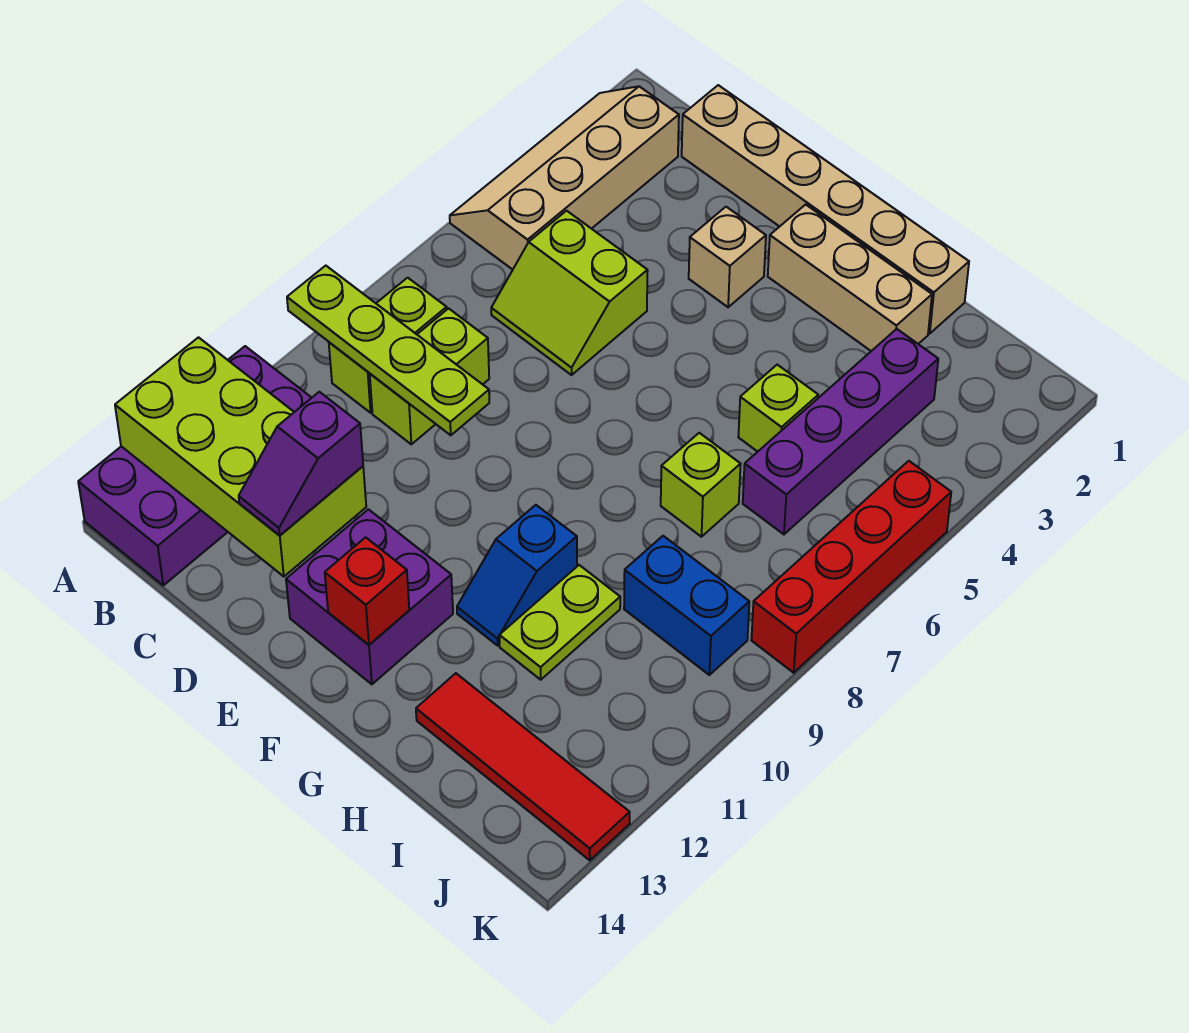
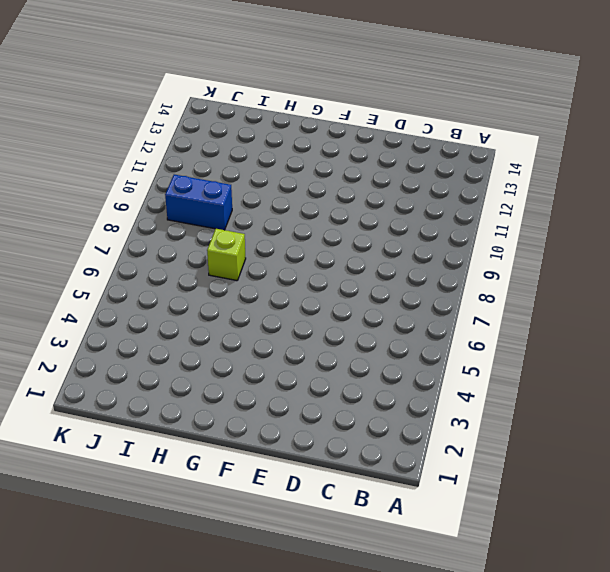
none -> tan slope A2:B5 level 1 top B
none -> purple brick A11:B14 level 1
none -> lime brick B8:B9 level 1

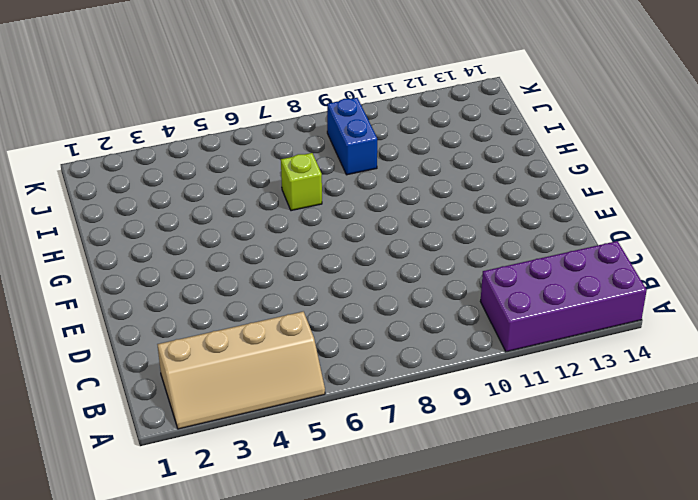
none -> lime brick B8:B9 level 1
none -> tan brick C1:H1 level 1
none -> lime slope C5:D6 level 1 top 5

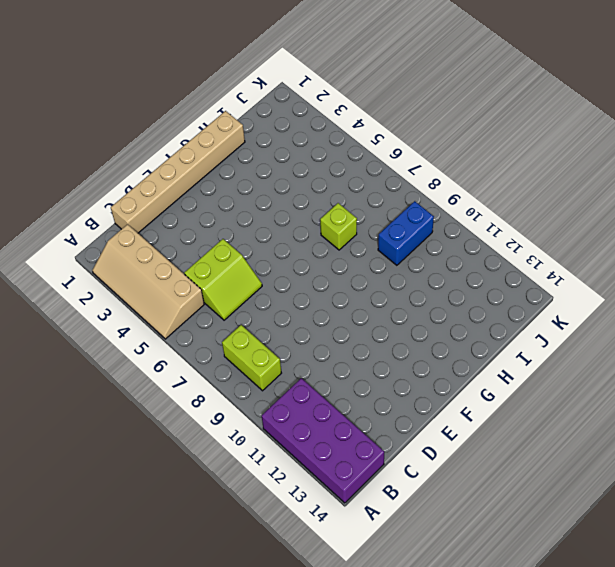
none -> lime brick C8:C9 level 1
none -> tan brick E3 level 1
none -> purple brick E12:F13 level 1

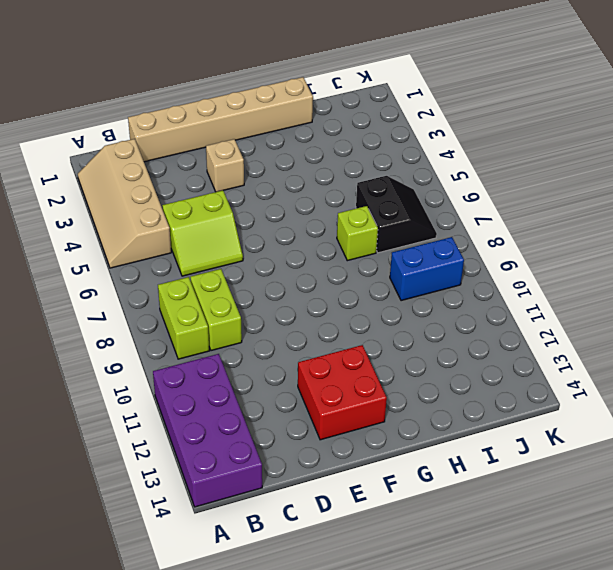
red brick E12:F13 level 1 -> purple brick E12:F13 level 1
black slope I6:J7 level 1 top I -> purple brick I3:I6 level 1
none -> tan brick F2:H2 level 1
none -> blue slope G10:G11 level 1 top 10
none -> lime brick H5 level 1

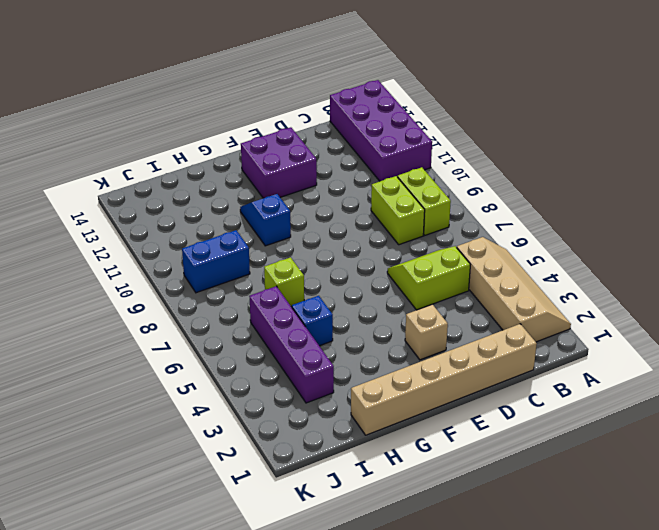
blue brick H5 level 1 -> lime brick H5 level 1
none -> tan brick F2:H2 level 1
none -> lime plate H10:H11 level 1
none -> red tile H13:K13 level 1

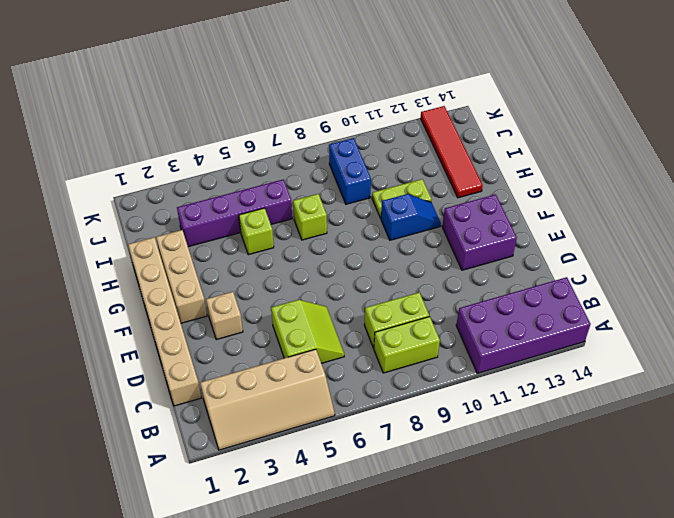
none -> red brick K5:K8 level 1
none -> lime plate A9:D9 level 2
none -> lime brick A12:D13 level 2

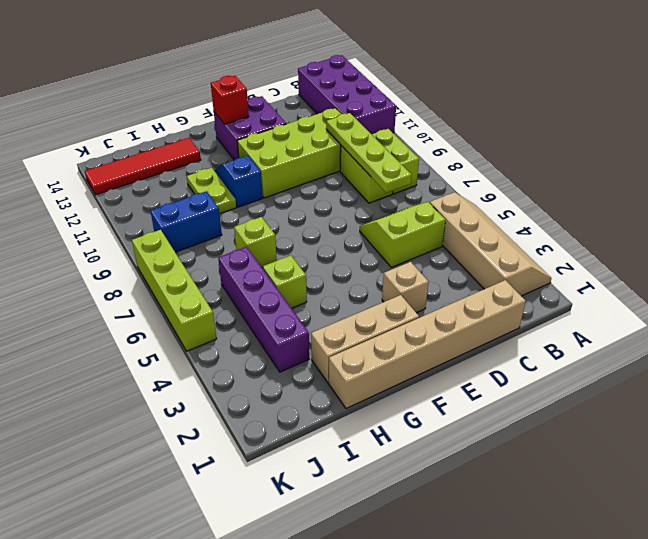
lime plate C7:C10 level 2 -> lime plate A9:D9 level 2
lime brick C10:F11 level 1 -> lime brick A12:D13 level 2
lime brick K5:K8 level 1 -> red brick K5:K8 level 1
none -> purple slope D12:D13 level 3 top 12

